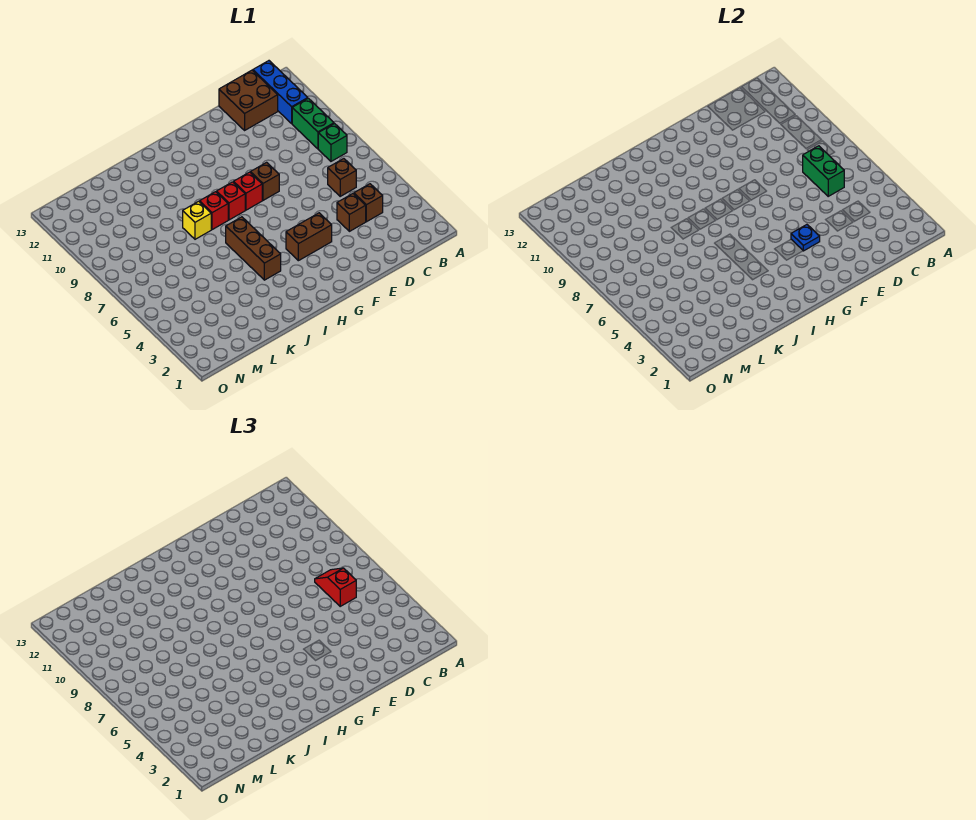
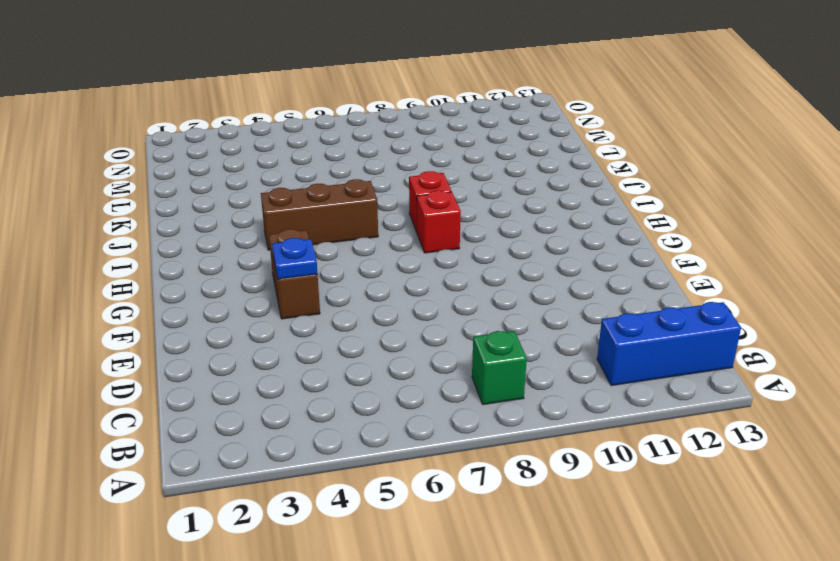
none -> green brick B9:B10 level 1
none -> brown brick C4 level 1
none -> brown brick C6 level 1

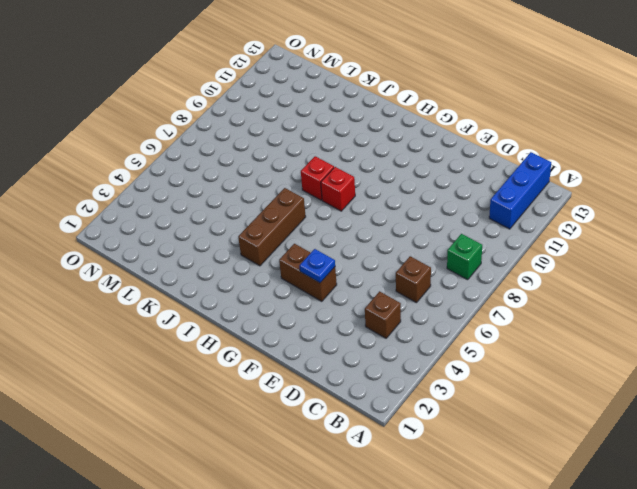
none -> green brick B9:B10 level 1
none -> brown brick C12:D13 level 1
none -> brown brick D4 level 1

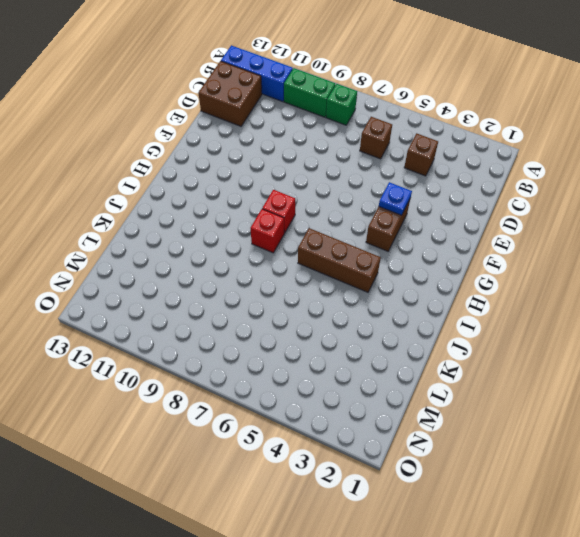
none -> brown brick D4 level 1
none -> brown brick F8 level 1
none -> red brick G8 level 1

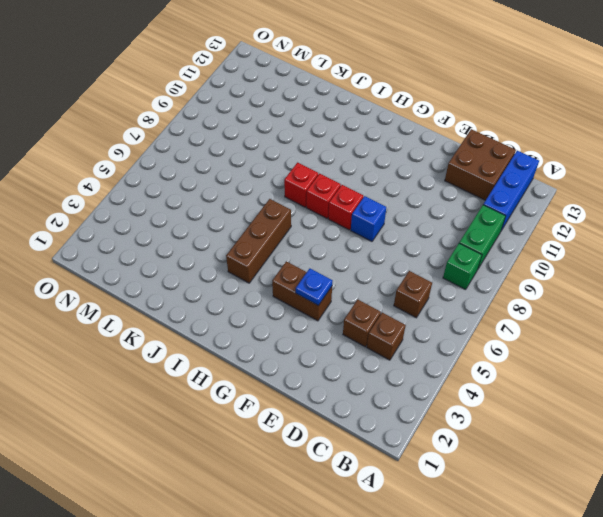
blue brick F8 level 1 -> brown brick F8 level 1
none -> yellow brick J8 level 1
none -> green brick C6:C7 level 2
none -> red slope C6:C7 level 3 top 6

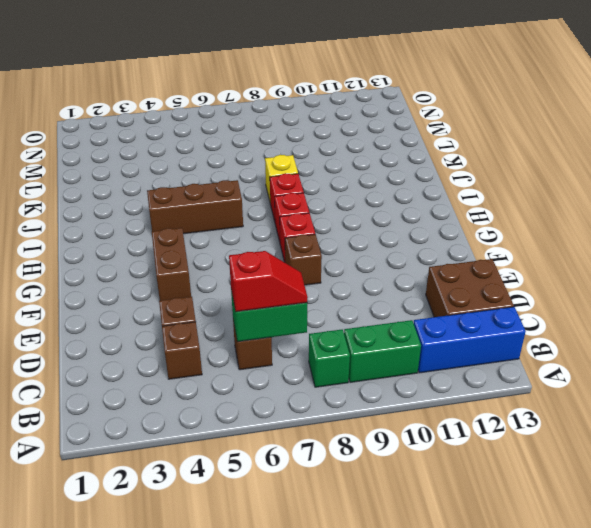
none -> blue plate F4 level 2

